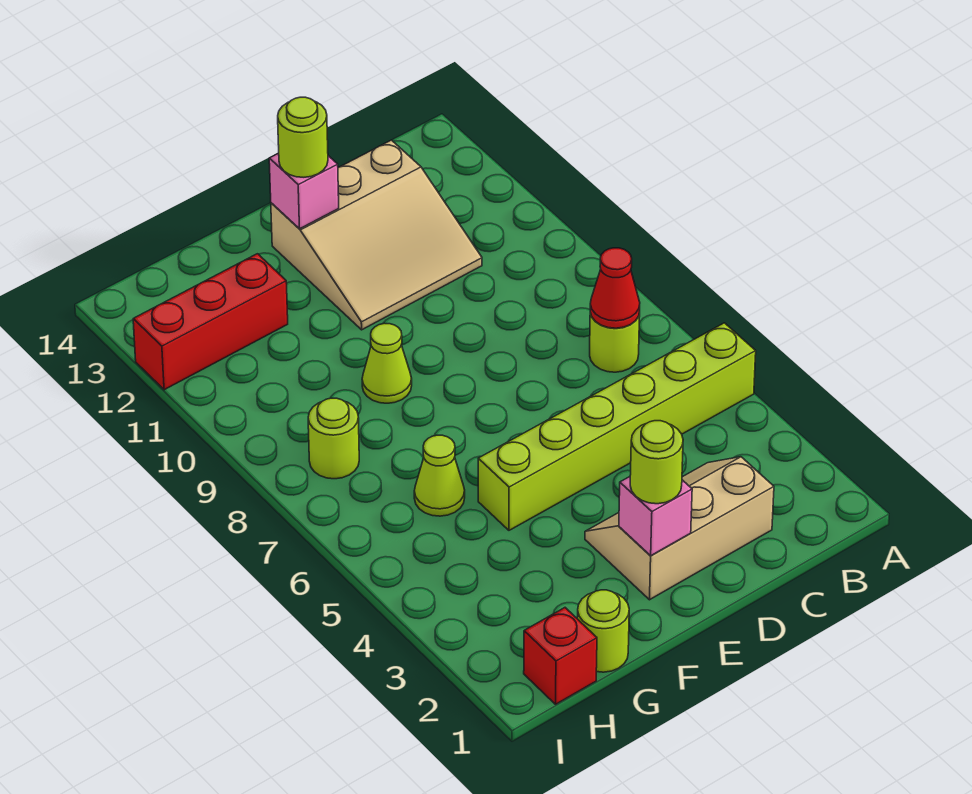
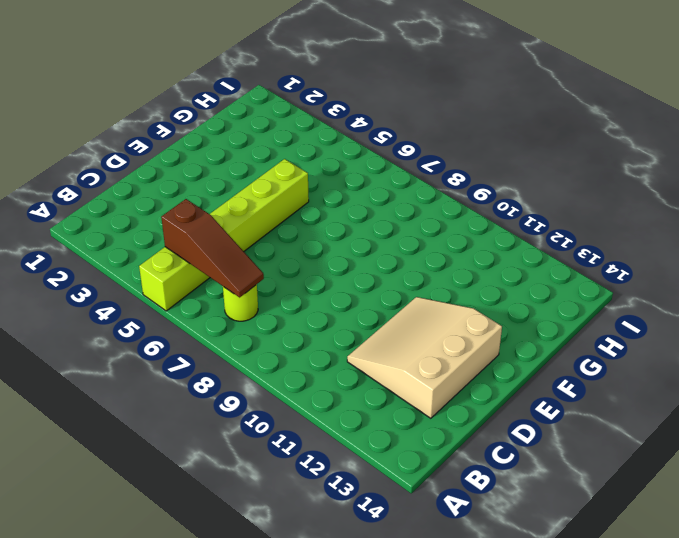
brown slope B5:B7 level 2 top 5 -> red cone B7 level 2
none -> tan slope C2:E3 level 1 top 2
none -> lime cone F9 level 1
none -> lime round brick G1 level 1

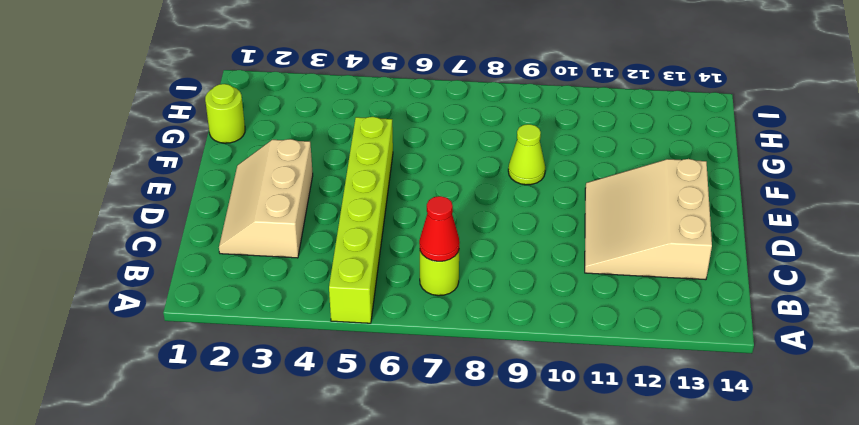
tan slope C2:E3 level 1 top 3 -> tan slope C2:E3 level 1 top 2
none -> lime cone G6 level 1
none -> red brick G12:I12 level 1
none -> red brick H1 level 1

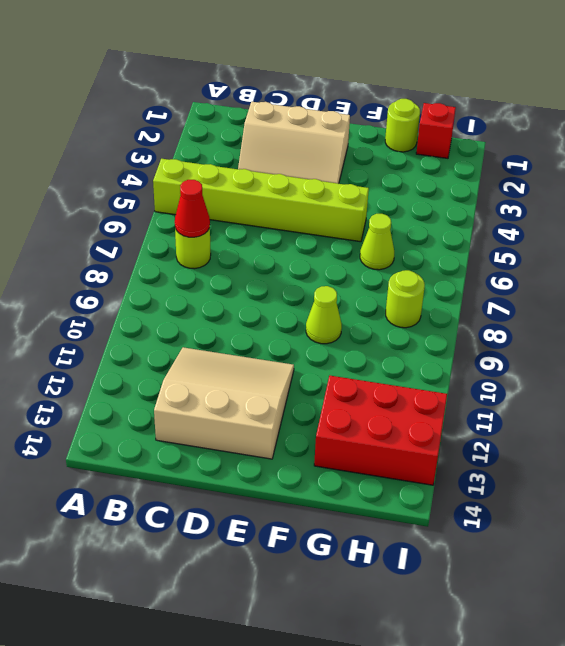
red brick G12:I13 level 1 -> red brick G12:I12 level 1
none -> pink brick E2 level 2
none -> pink brick E13 level 2
none -> lime round brick E2 level 3

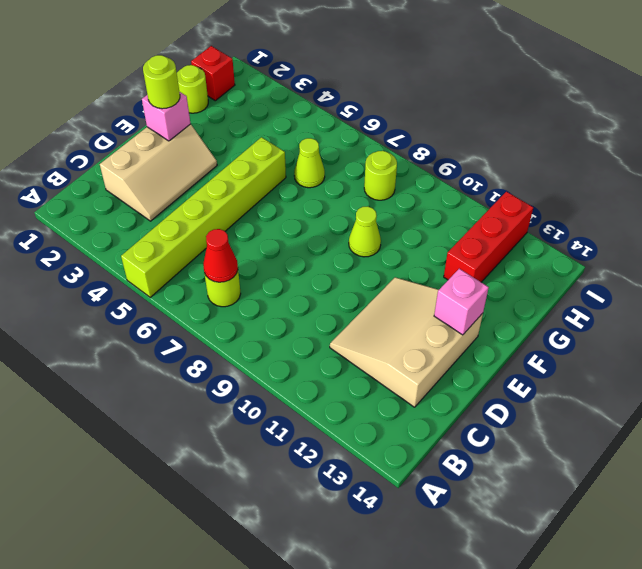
none -> lime round brick E13 level 3

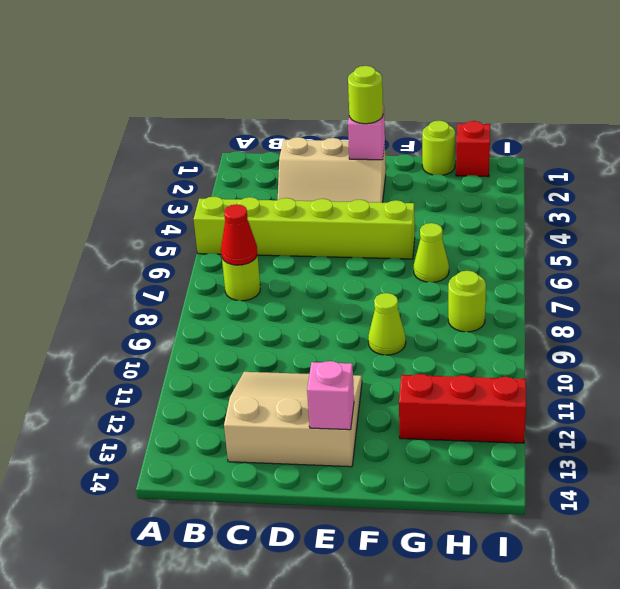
none -> lime round brick E13 level 3

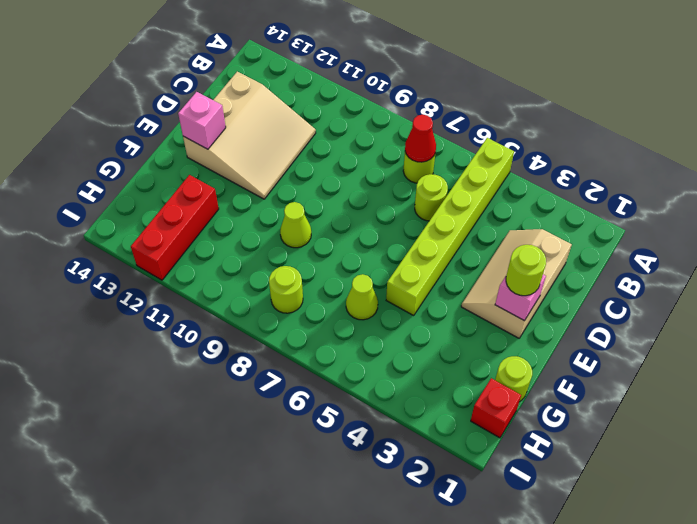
lime round brick C6 level 1 -> lime round brick E13 level 3

